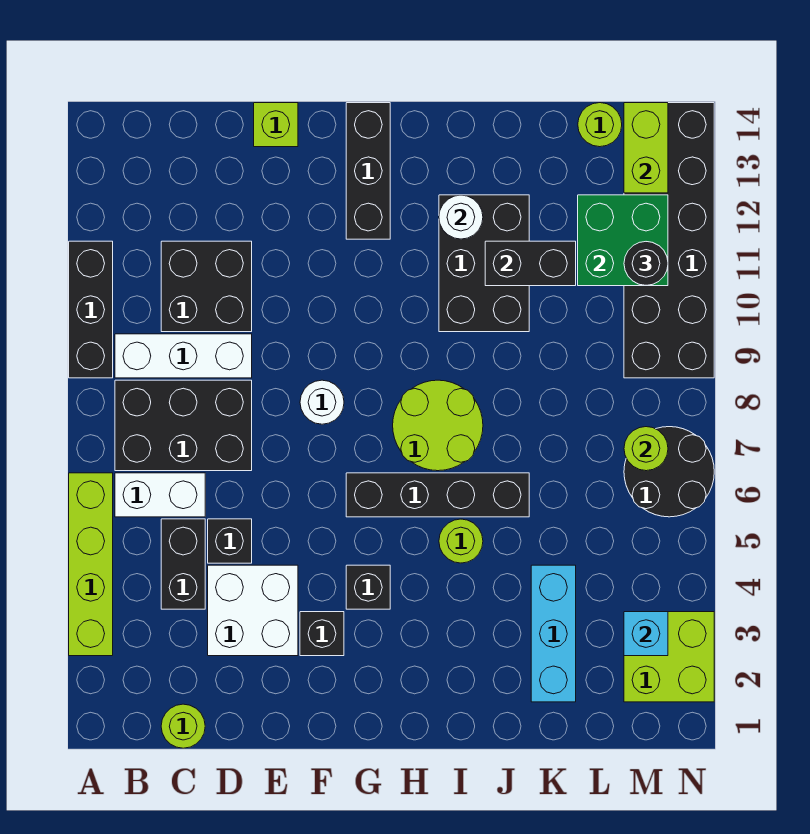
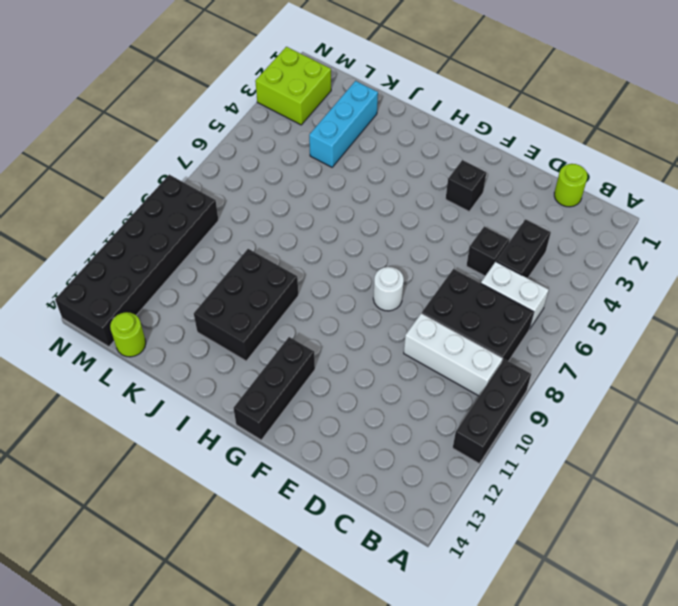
none -> lime brick A3:A6 level 1
none -> black brick C10:D11 level 1
none -> white brick D3:E4 level 1
none -> lime brick E14 level 1

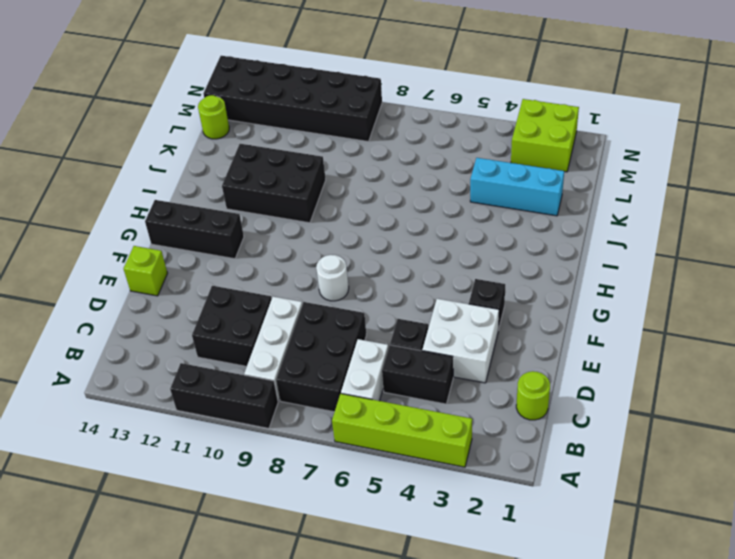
none -> black brick G4 level 1
none -> black brick G6:J6 level 1
none -> lime round brick H7:I8 level 1
none -> lime round brick I5 level 1

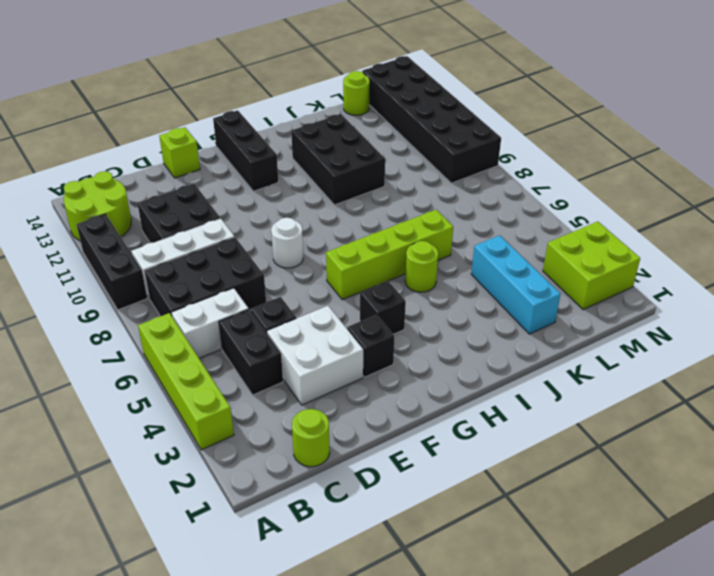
lime round brick A12:B13 level 1 -> lime round brick H7:I8 level 1
lime brick G6:J6 level 1 -> black brick G6:J6 level 1
none -> black round brick M6:N7 level 1
none -> white round brick I12 level 2
none -> black brick J11:K11 level 2
none -> green brick L11:M12 level 2

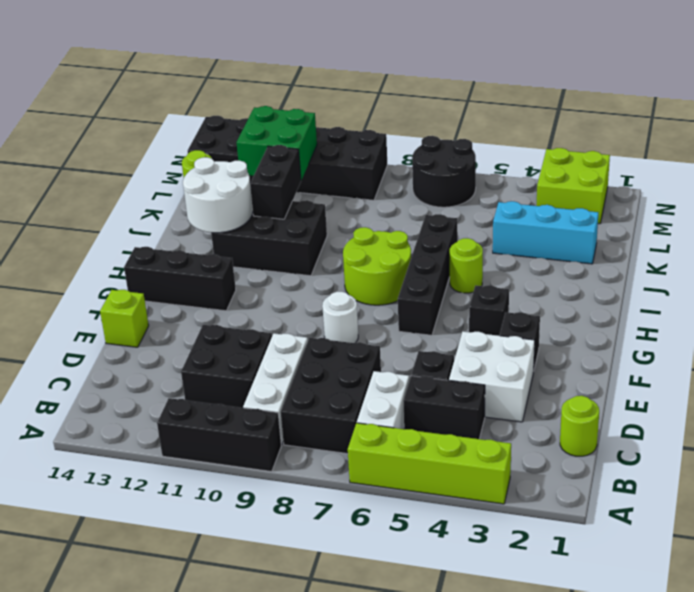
white round brick I12:J13 level 2 -> white round brick I12 level 2
none -> cyan brick M3 level 2
none -> lime round brick M7 level 2
none -> lime brick M13:M14 level 2
none -> black round brick M11 level 3

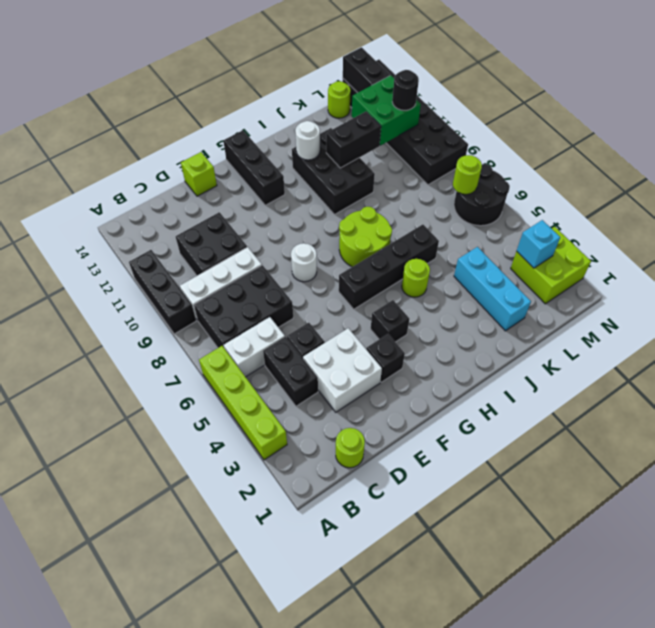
black brick M13:M14 level 2 -> lime brick M13:M14 level 2

